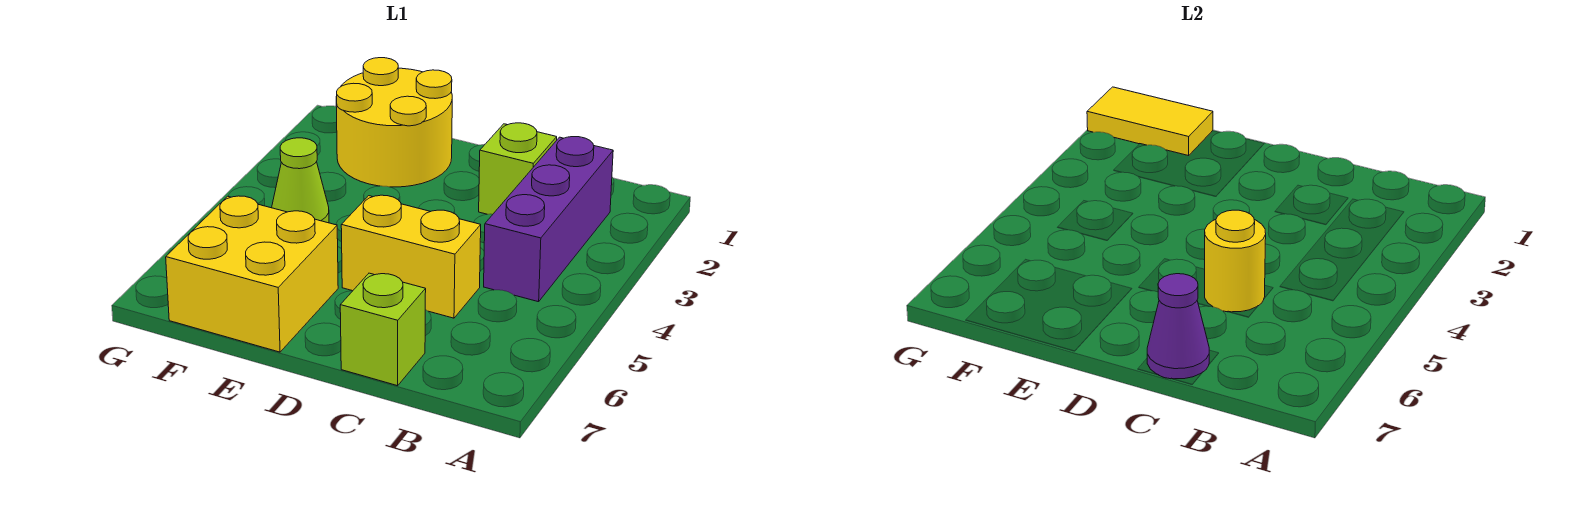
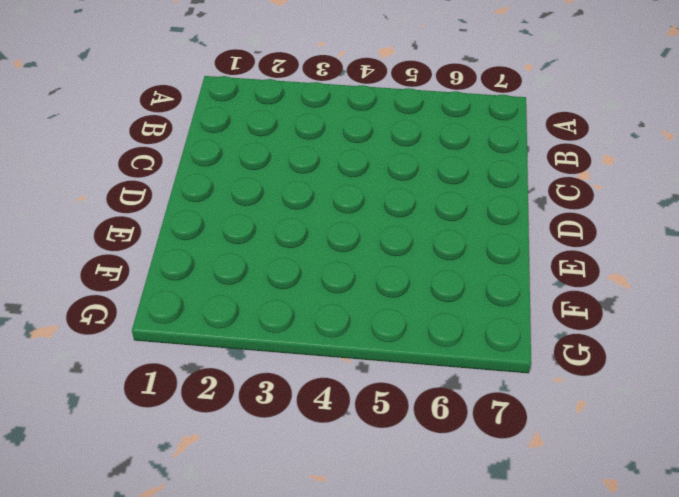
none -> purple brick B2:B4 level 1
none -> lime brick C2 level 1

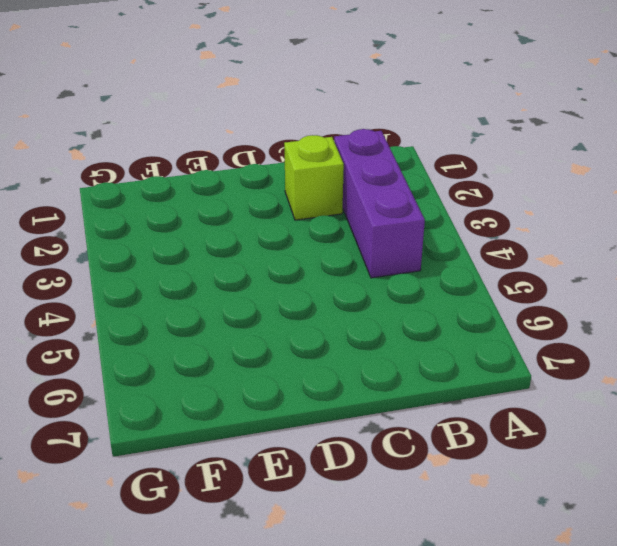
none -> yellow brick C5:D5 level 1
none -> lime brick C7 level 1

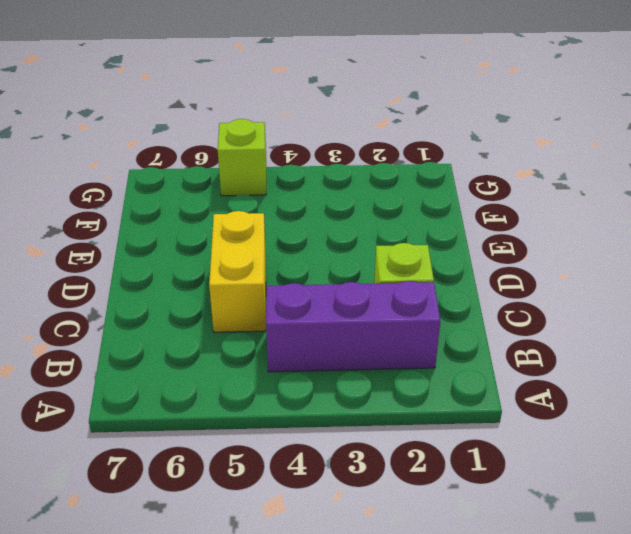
lime brick G5 level 1 -> lime brick C7 level 1
none -> yellow round brick E1:F2 level 1
none -> yellow brick E6:F7 level 1

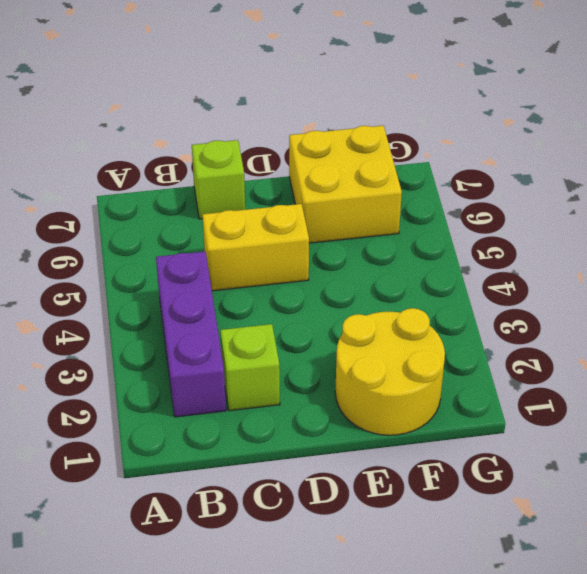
none -> lime cone F4 level 1
none -> yellow round brick C5 level 2

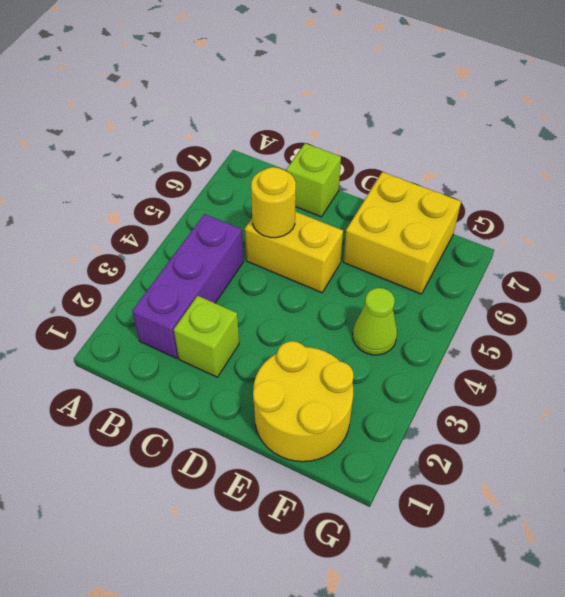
none -> purple cone C7 level 2
none -> yellow tile F1:G1 level 2

